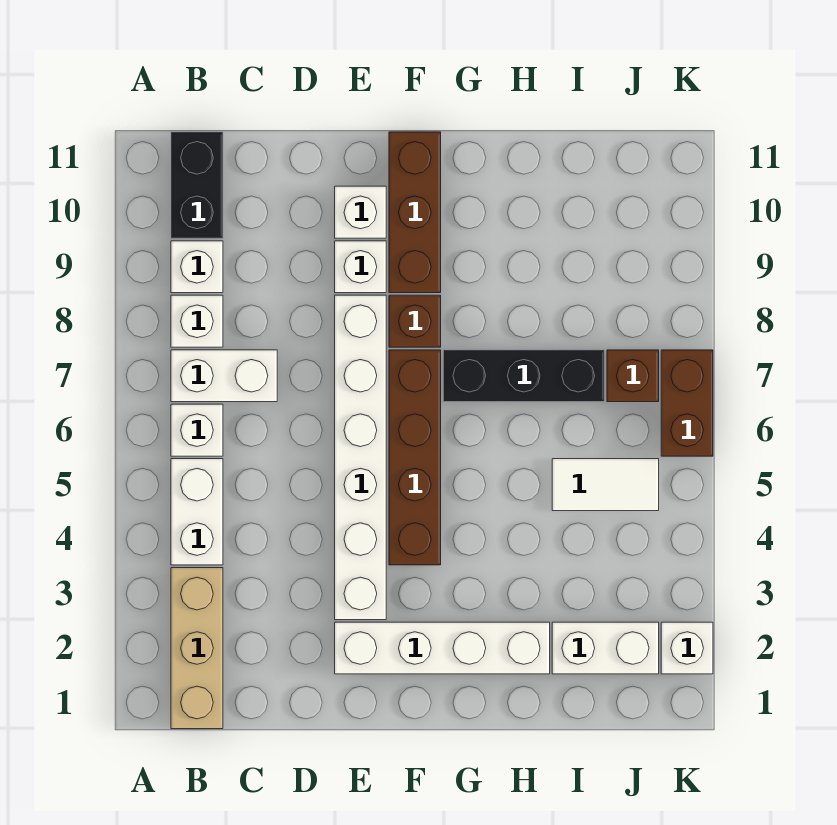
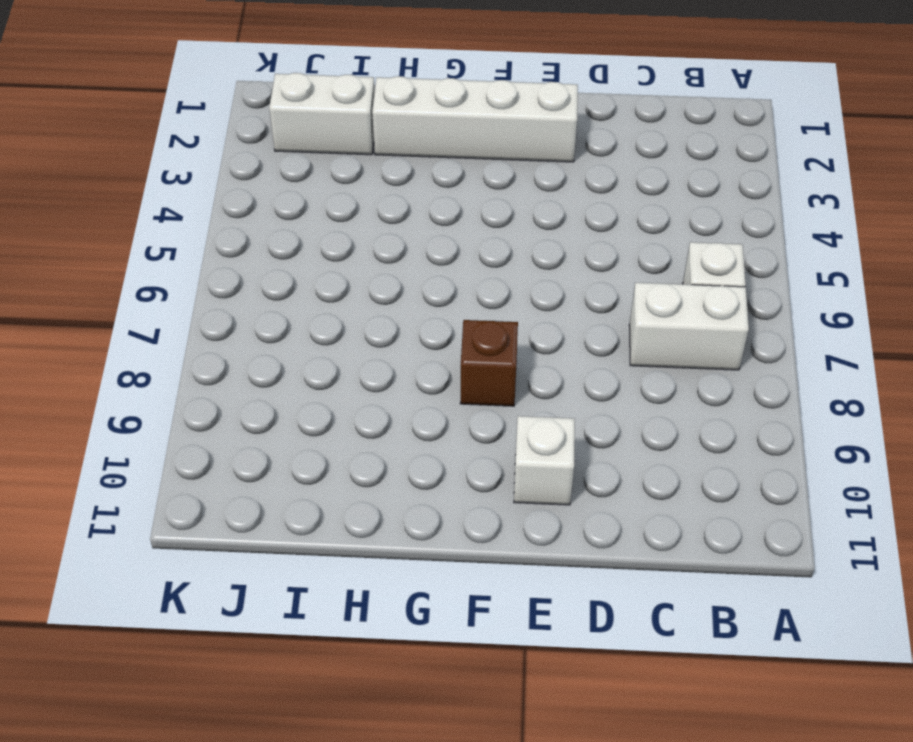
none -> tan brick B1:B3 level 1
none -> white brick B4:B5 level 1
none -> white brick B8 level 1

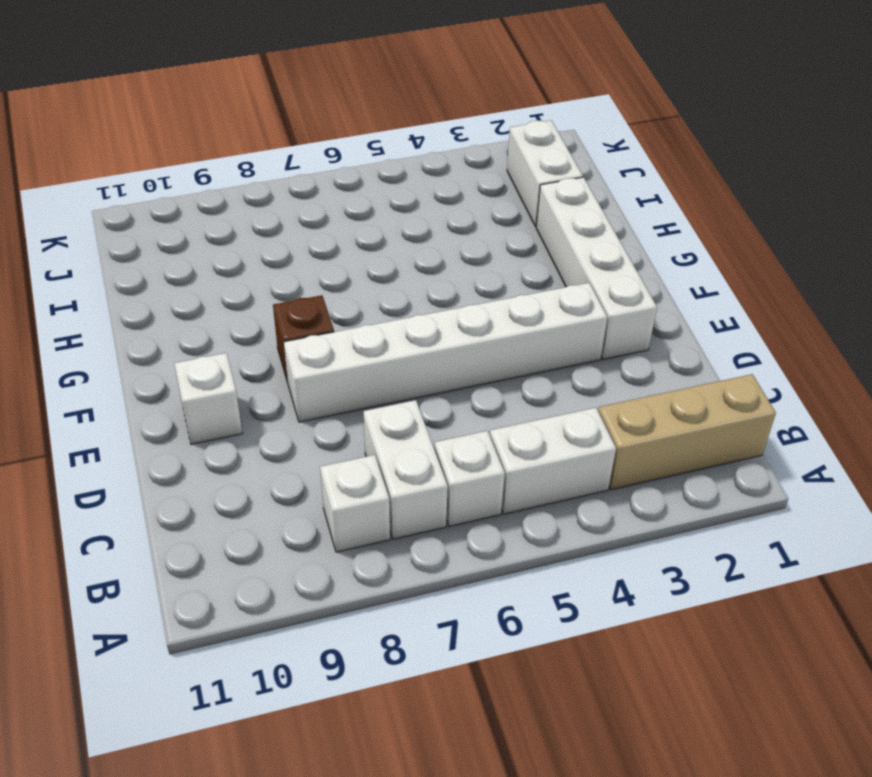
none -> white brick B9 level 1
none -> black brick B10:B11 level 1
none -> white brick E9 level 1

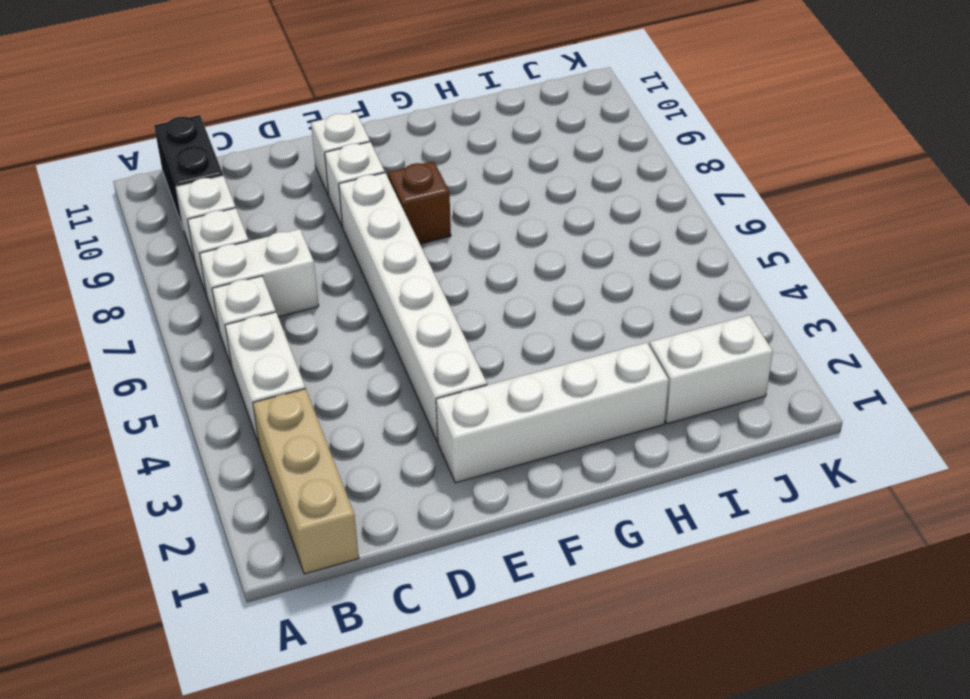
none -> brown brick F4:F7 level 1
none -> brown brick F9:F11 level 1
none -> black brick G7:I7 level 1

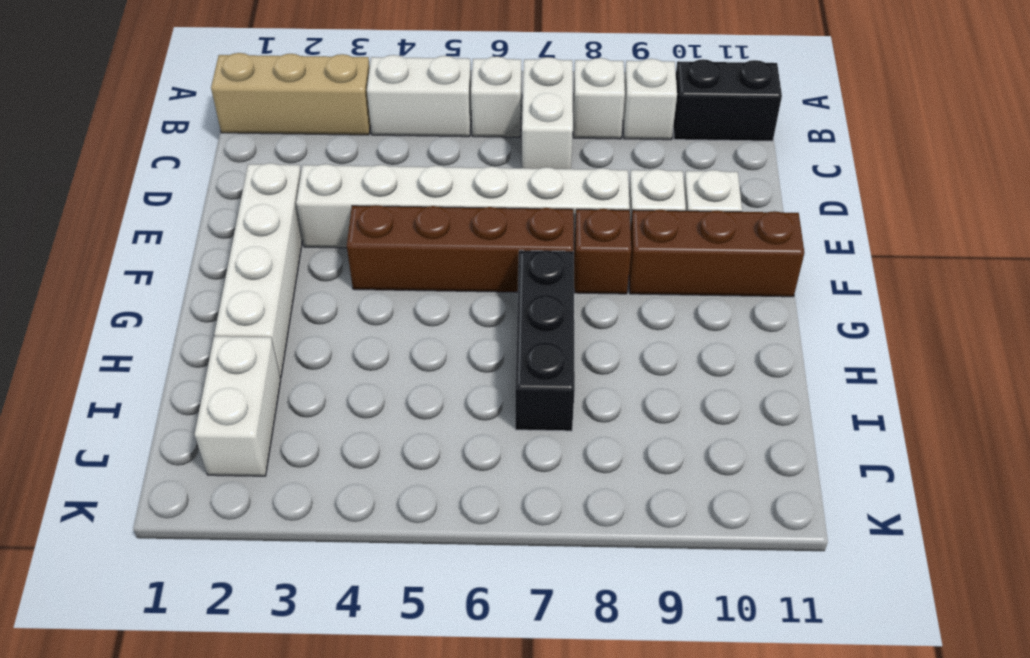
none -> white tile I5:J5 level 1
none -> brown brick J7 level 1
none -> white brick K2 level 1

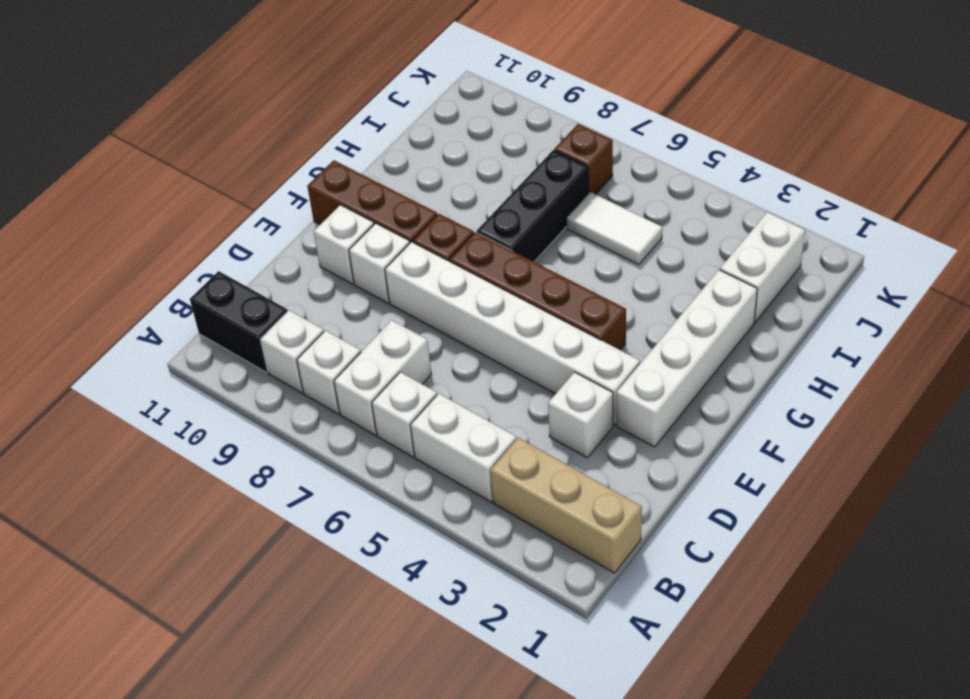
white brick D3 level 1 -> white brick K2 level 1
white tile I5:I6 level 1 -> white tile I5:J5 level 1
none -> brown brick K6:K7 level 1

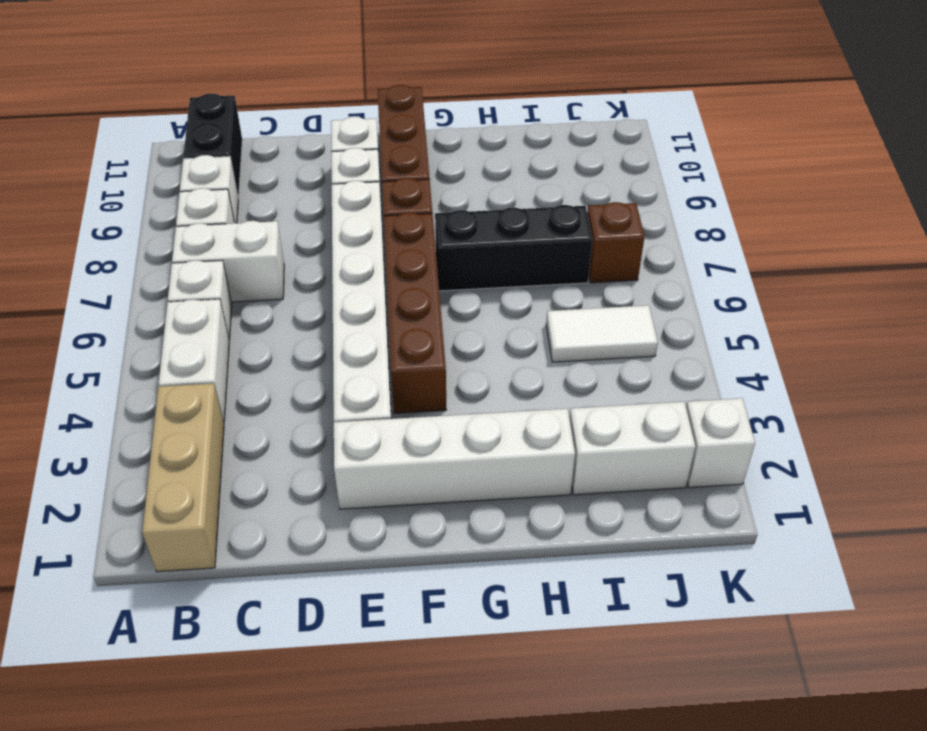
none -> brown brick K6:K7 level 1

